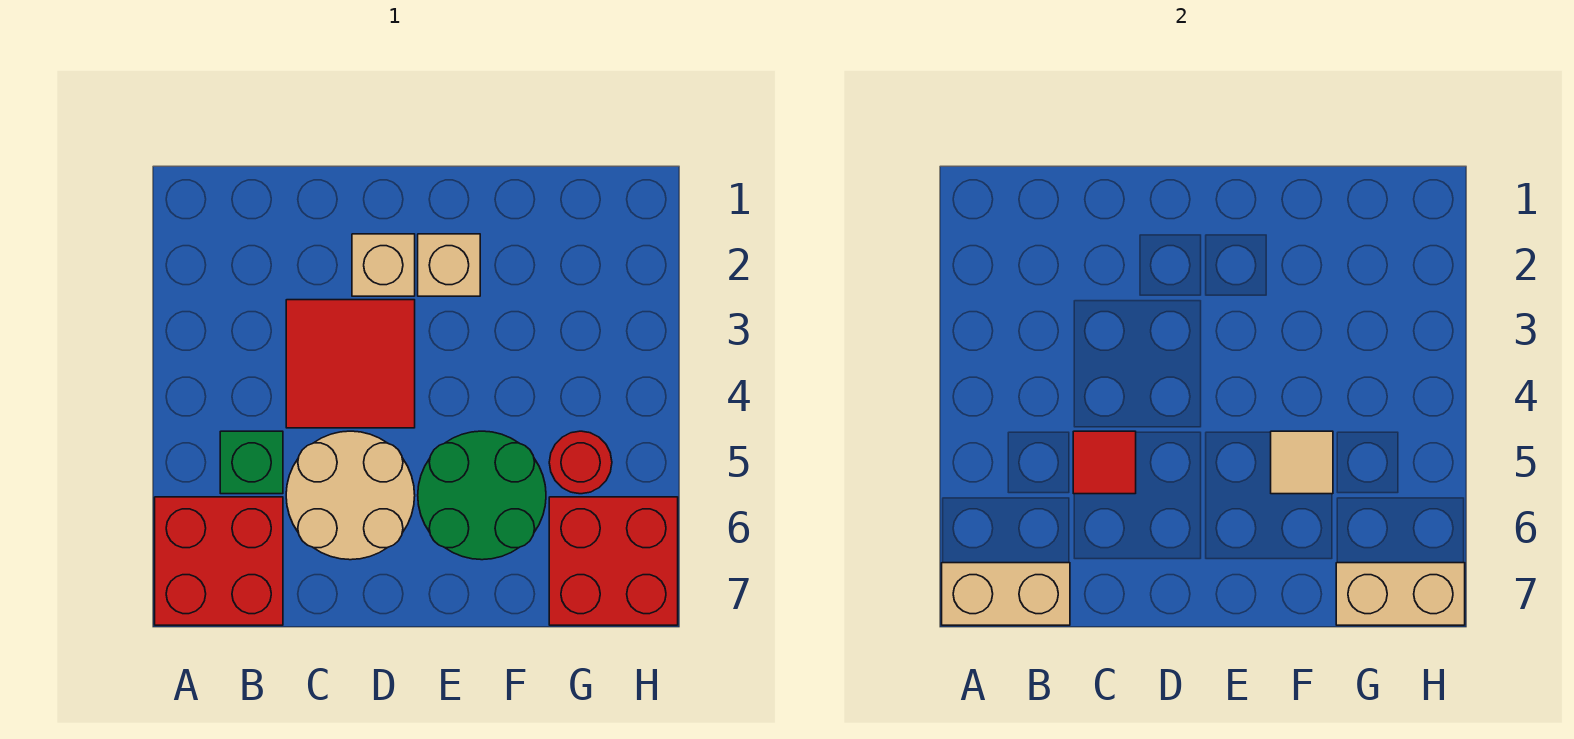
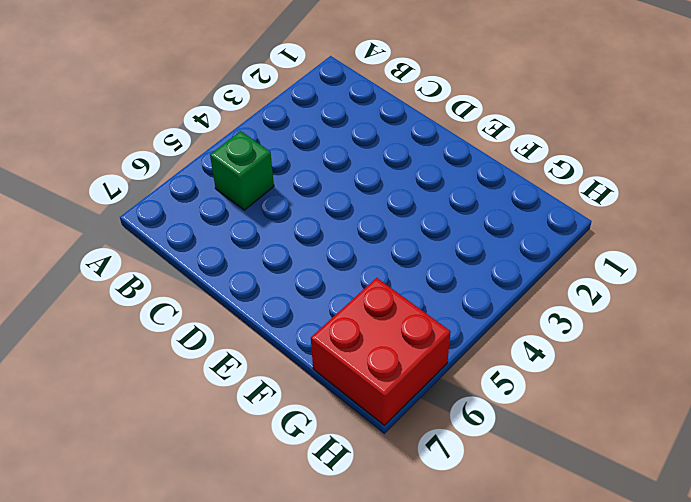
none -> red brick A6:B7 level 1
none -> red tile C3:D4 level 1
none -> tan round brick C5:D6 level 1

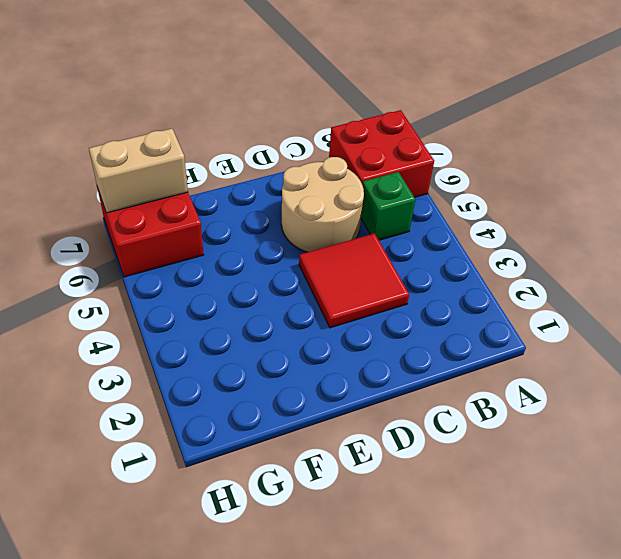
none -> tan brick D2 level 1
none -> tan brick E2 level 1
none -> green round brick E5:F6 level 1

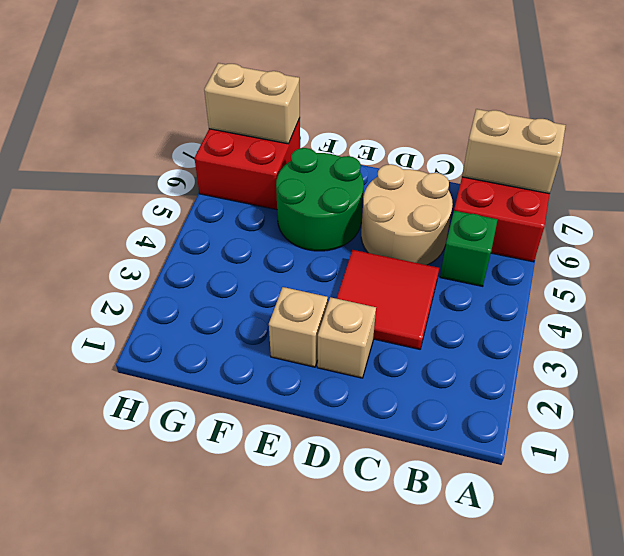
none -> red round brick G5 level 1
none -> red tile C5 level 2
none -> tan tile F5 level 2

